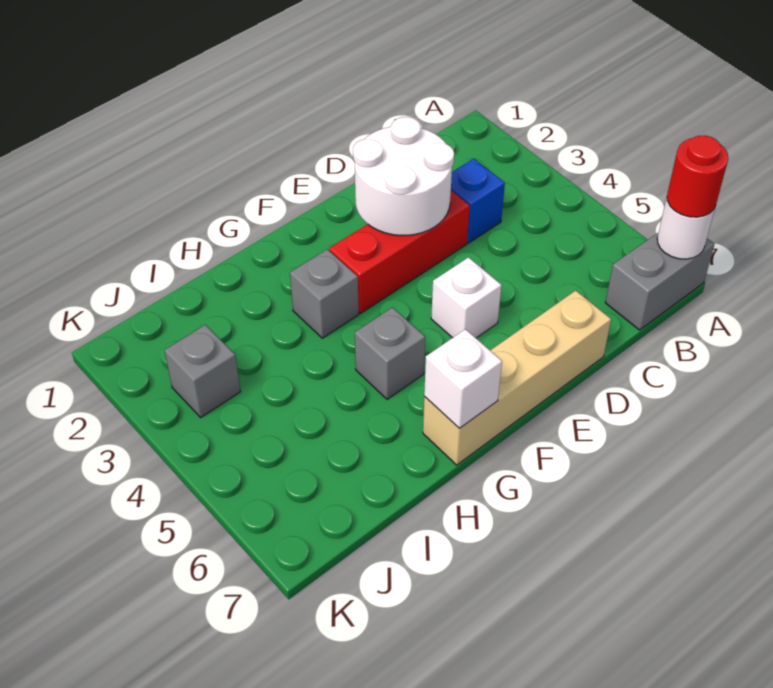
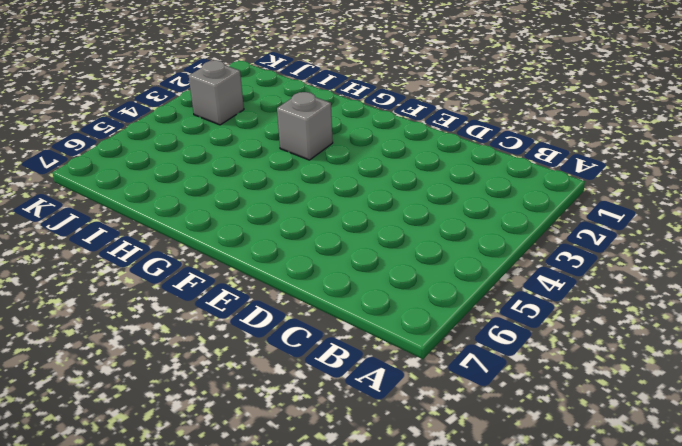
none -> grey brick A7:B7 level 1
none -> blue brick C3 level 1
none -> red brick D3:F3 level 1

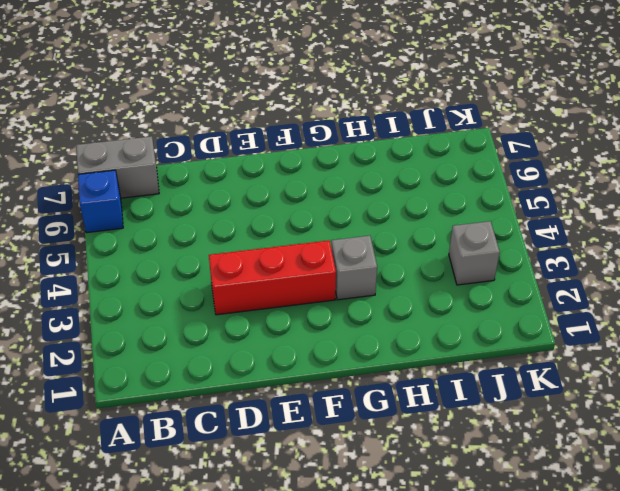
blue brick A6 level 1 -> blue brick C3 level 1
none -> tan brick D7:G7 level 1
none -> white brick E5 level 1
none -> grey brick G5 level 1

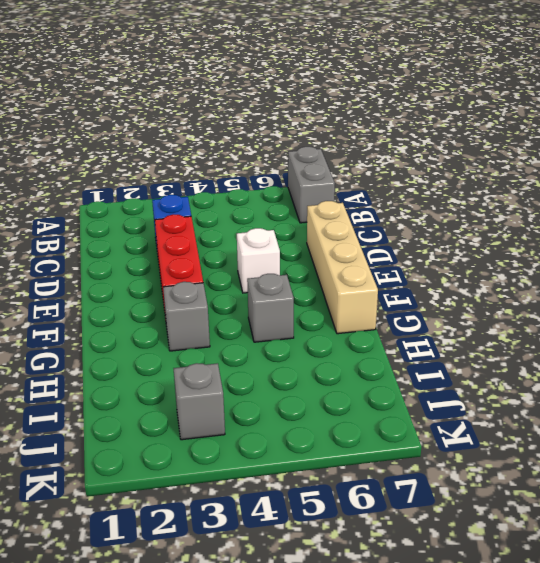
none -> white round brick A7 level 2
none -> white round brick D2:E3 level 2
none -> white brick G7 level 2

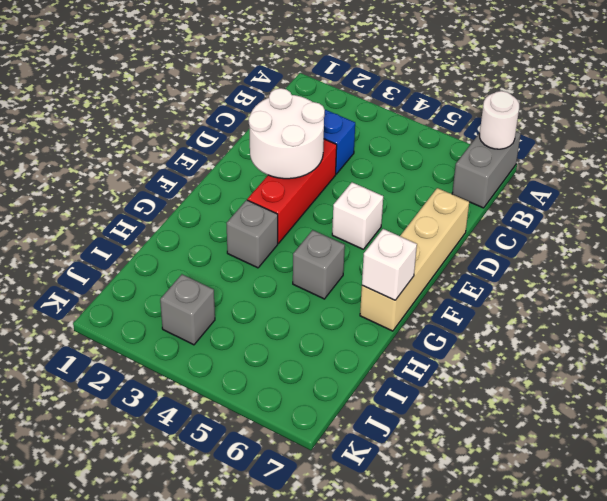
none -> red round brick A7 level 3

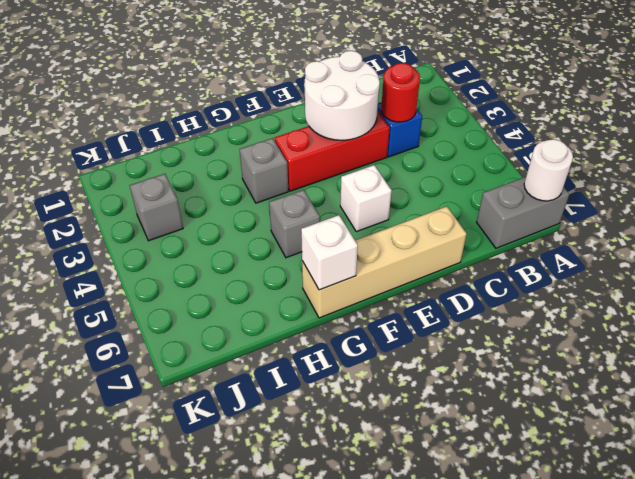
red round brick C3 level 2 -> red round brick A7 level 3

